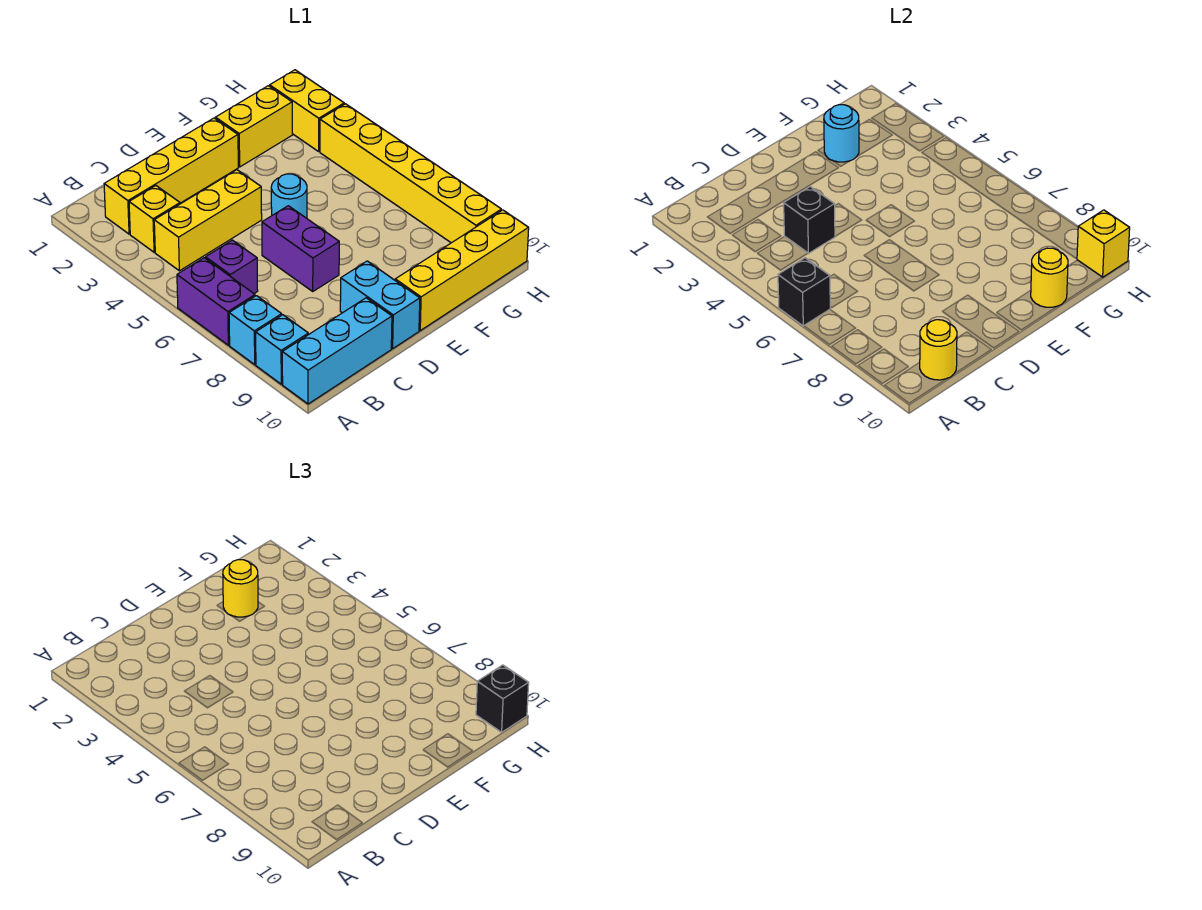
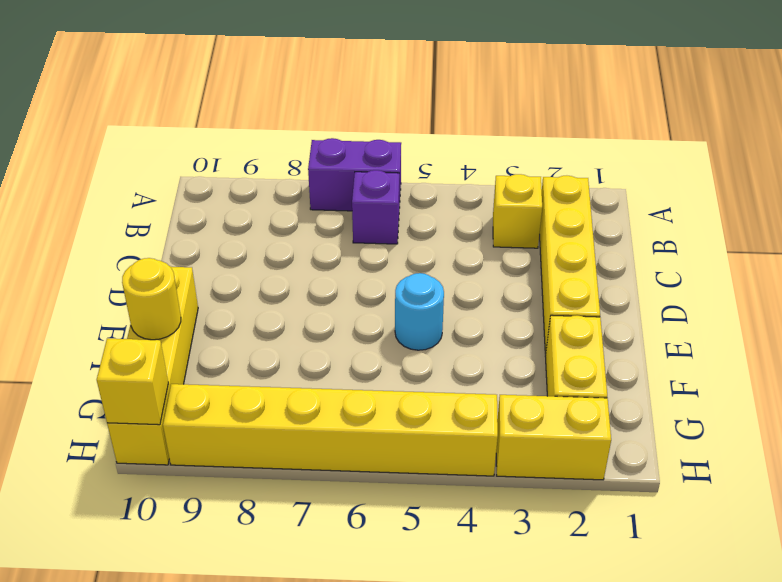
none -> cyan brick A8 level 1
none -> cyan brick A9 level 1
none -> cyan brick A10:C10 level 1

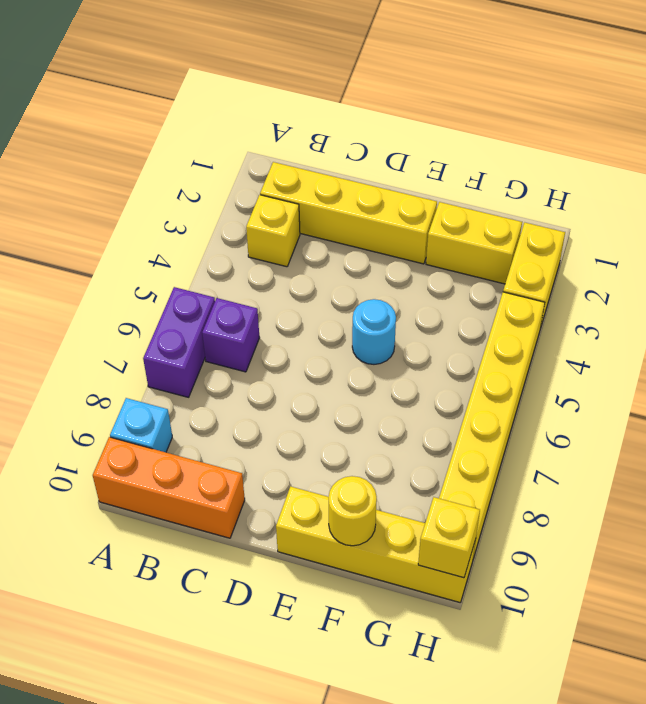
orange brick A10:C10 level 1 -> cyan brick A10:C10 level 1
none -> cyan brick A8 level 1
none -> yellow brick B4:D4 level 1
none -> purple brick D6:D7 level 1

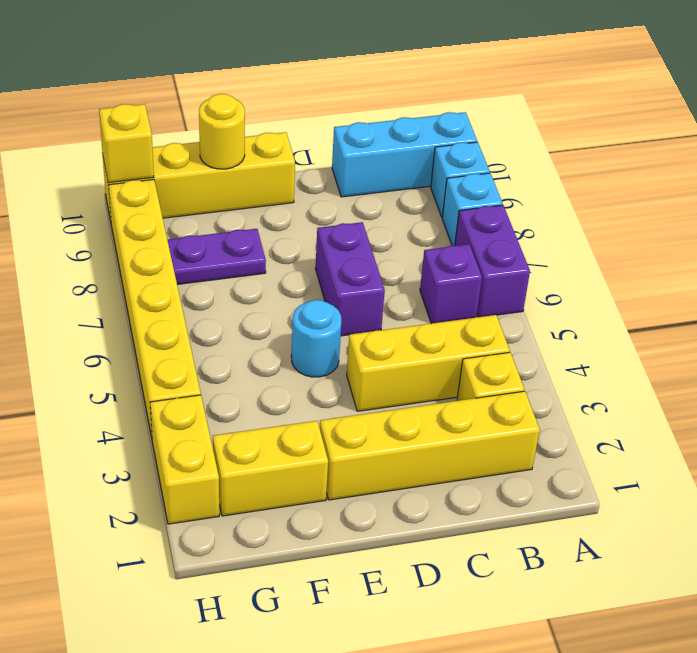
purple plate F8:G8 level 1 -> none
none -> cyan brick D9:D10 level 1
none -> black brick A6 level 2
none -> yellow round brick B10 level 2

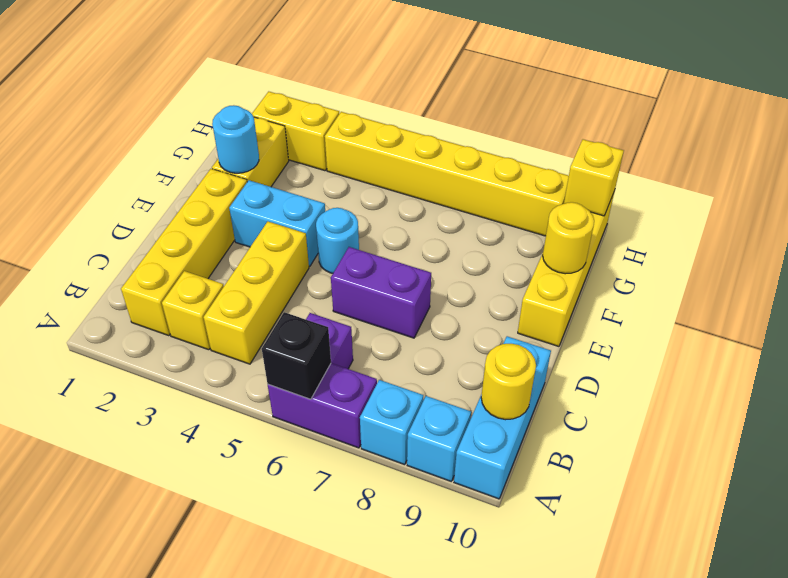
cyan brick E3:E4 level 1 -> cyan brick D9:D10 level 1
none -> black brick C4 level 2
none -> yellow round brick F2 level 3
none -> black brick H10 level 3

